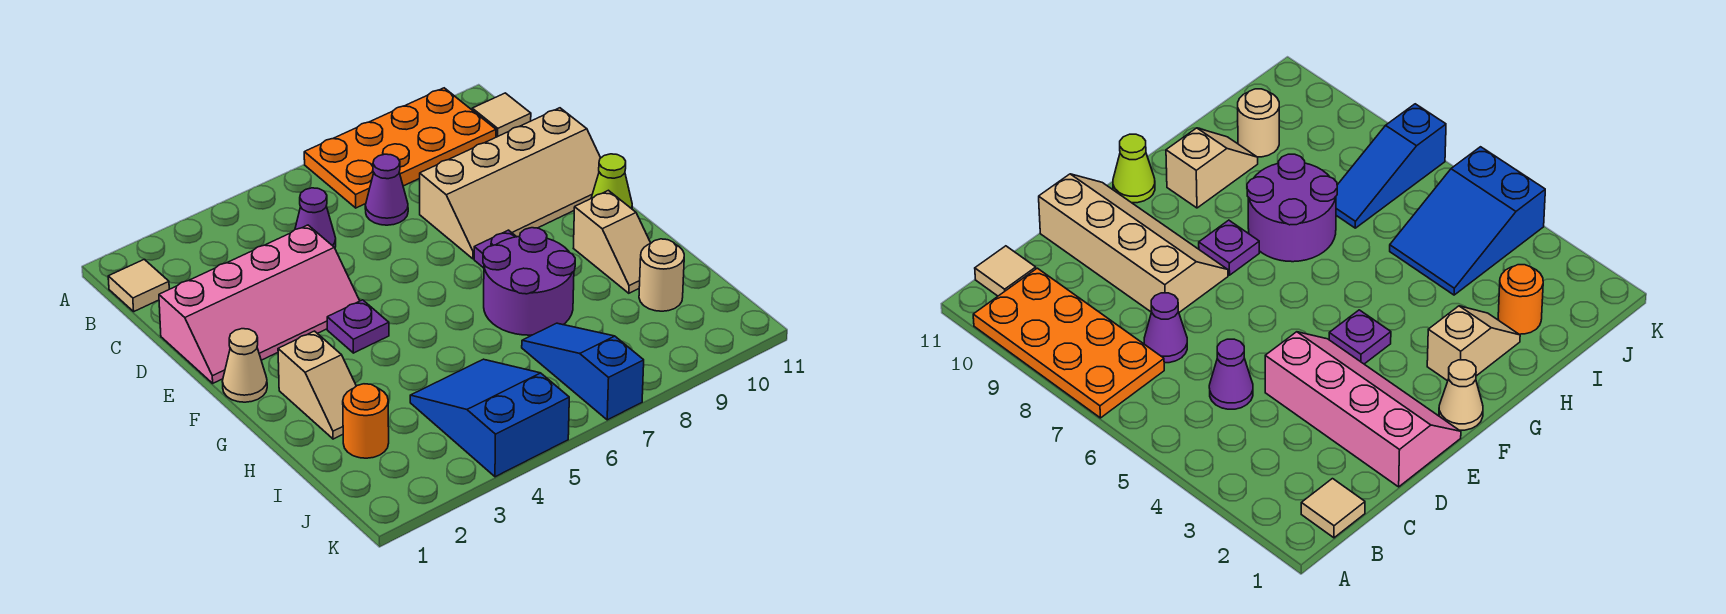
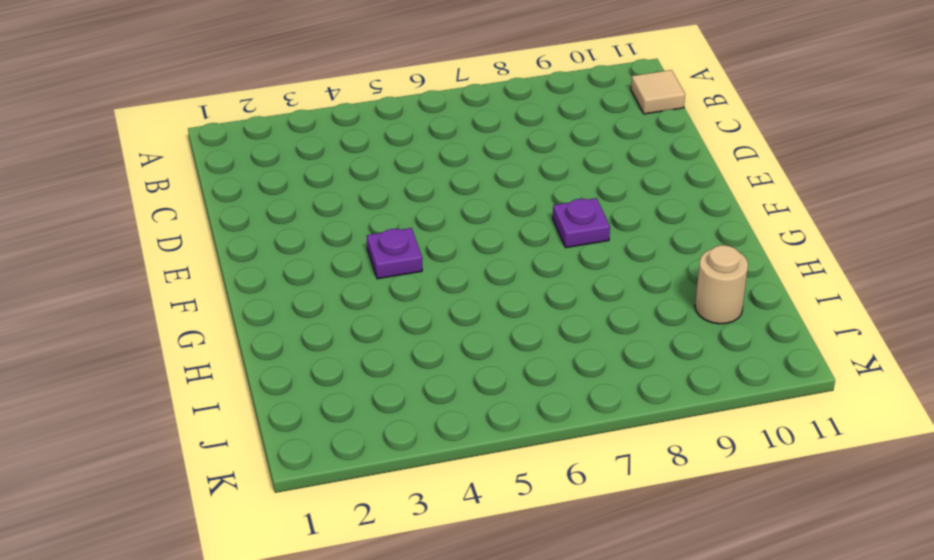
none -> orange plate A7:B10 level 1
none -> tan tile B1 level 1
none -> purple cone C5 level 1

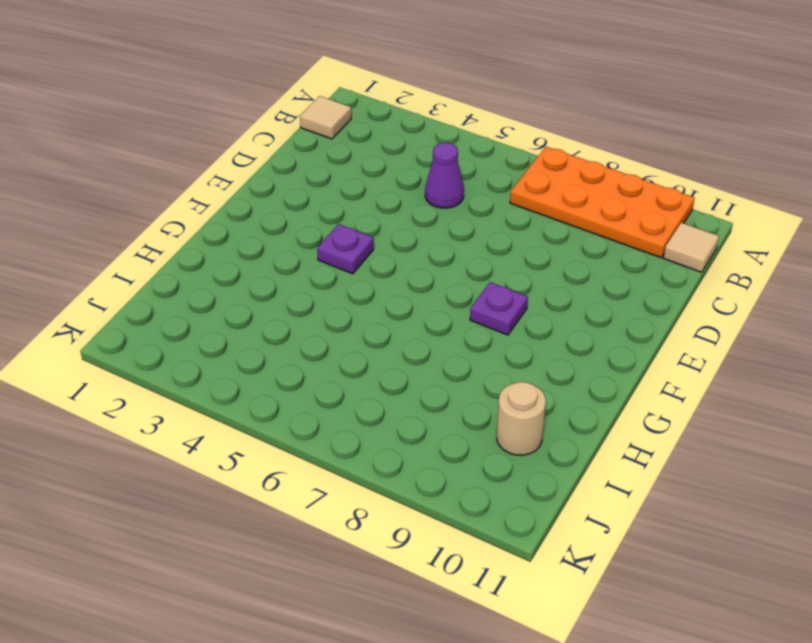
none -> purple cone C7 level 1
none -> pink slope D1:E4 level 1 top D
none -> tan slope D8:E11 level 1 top D

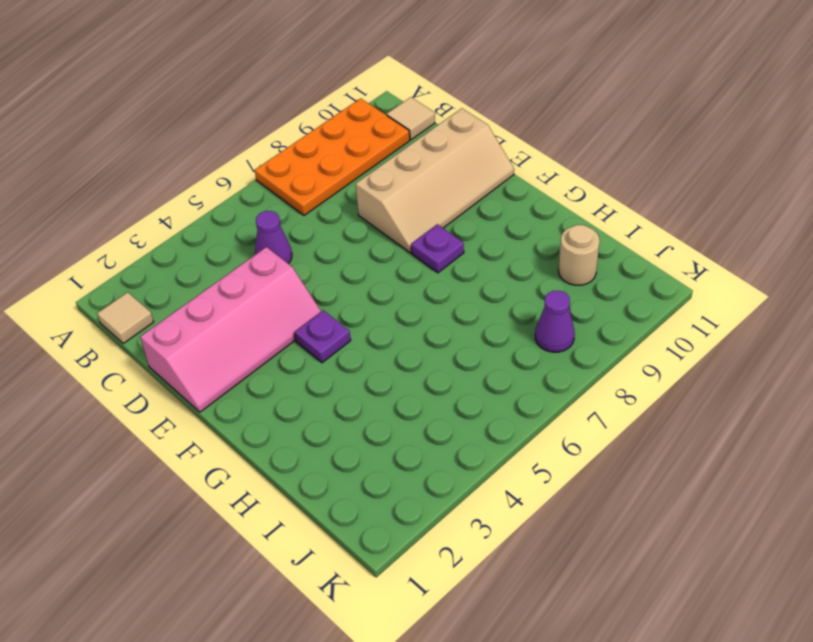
purple cone J8 level 1 -> purple cone C7 level 1
none -> tan cone F1 level 1
none -> lime cone F11 level 1
none -> tan slope G2:H2 level 1 top G

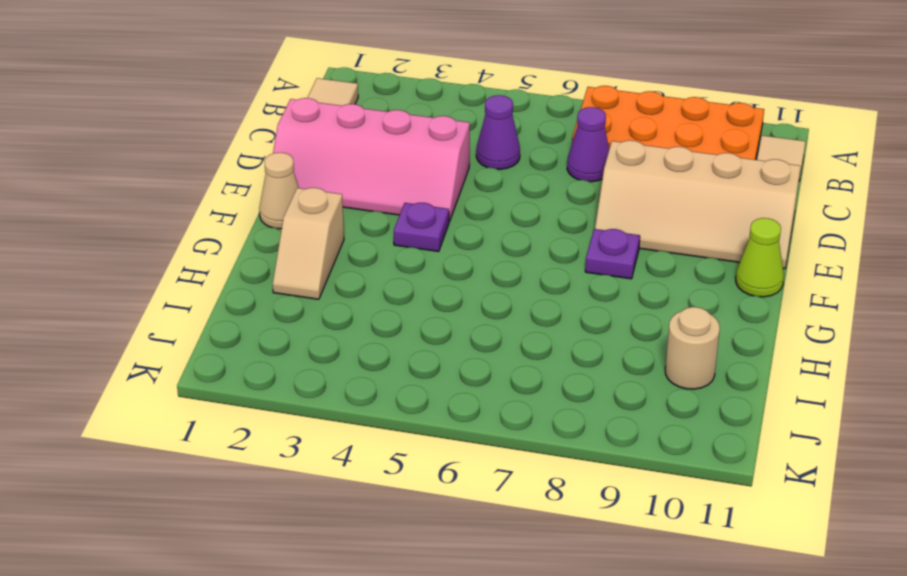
none -> purple round brick G7:H8 level 1
none -> tan slope G10:H10 level 1 top G
none -> orange round brick I2 level 1

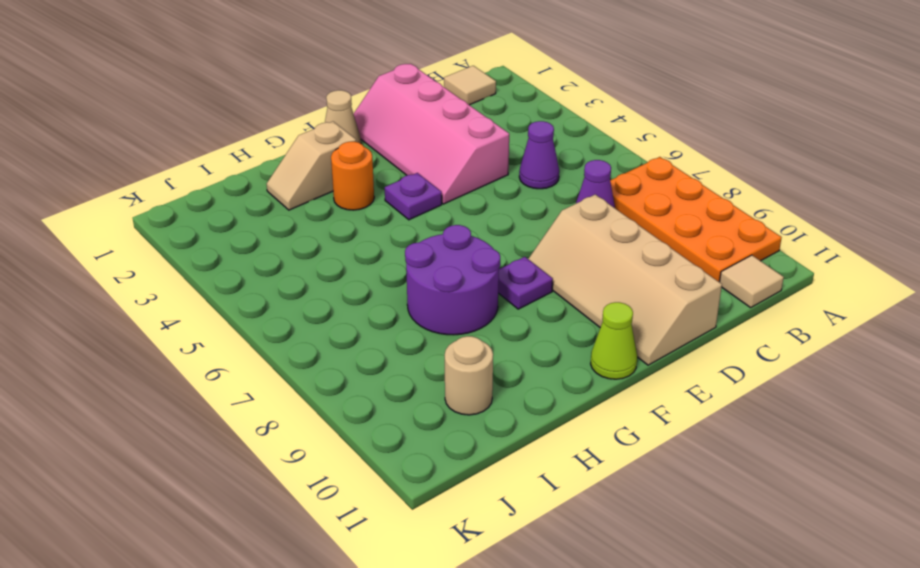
orange round brick G3 level 1 -> orange round brick I2 level 1
none -> tan slope G10:H10 level 1 top G
none -> blue slope I4:K5 level 1 top K
none -> blue slope I7:K7 level 1 top K

